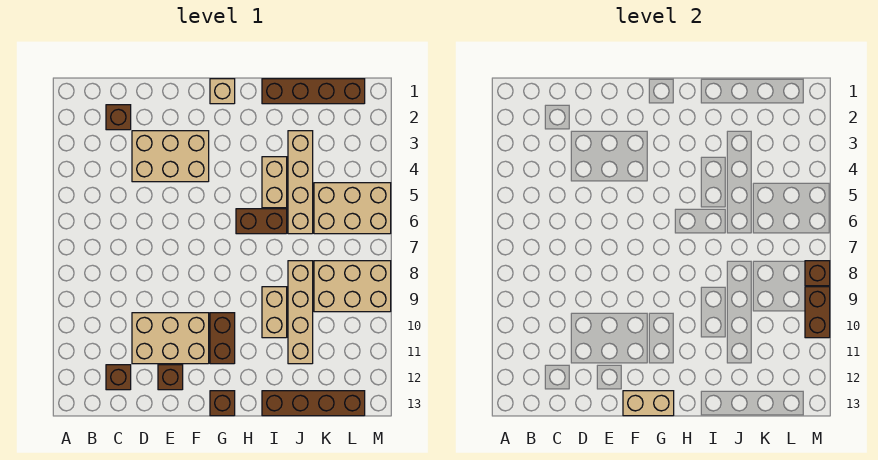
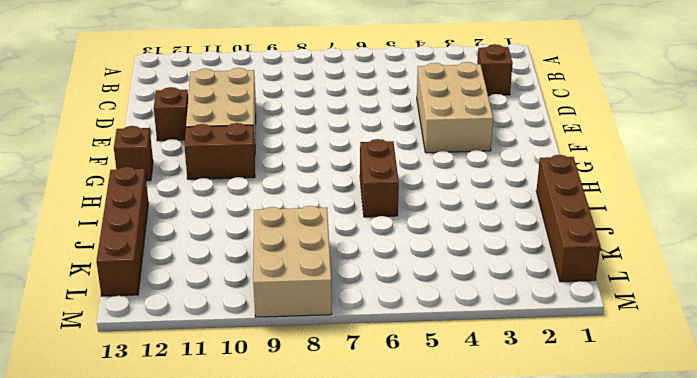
none -> brown brick C12 level 1
none -> tan brick G1 level 1
none -> tan brick I4:I5 level 1

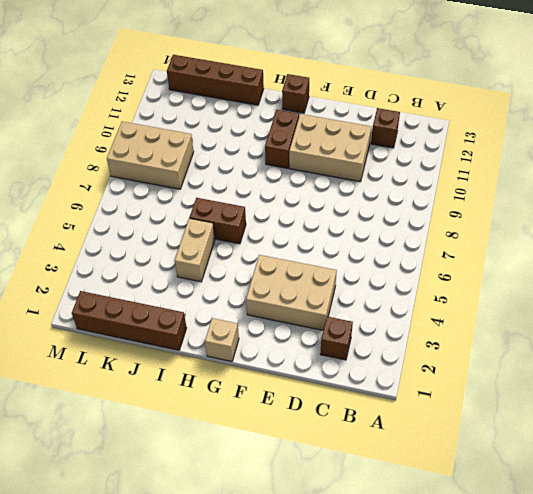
none -> brown brick E12 level 1
none -> tan brick I9:I10 level 1
none -> tan brick J3:J6 level 1

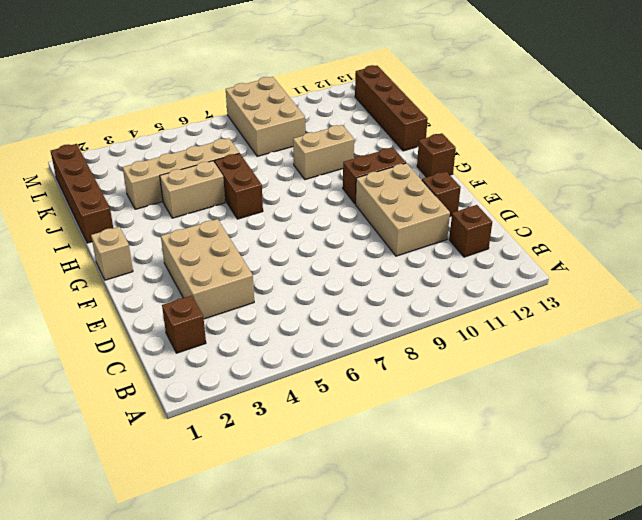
none -> tan brick J8:J11 level 1
none -> tan brick K5:M6 level 1
none -> tan brick F13:G13 level 2

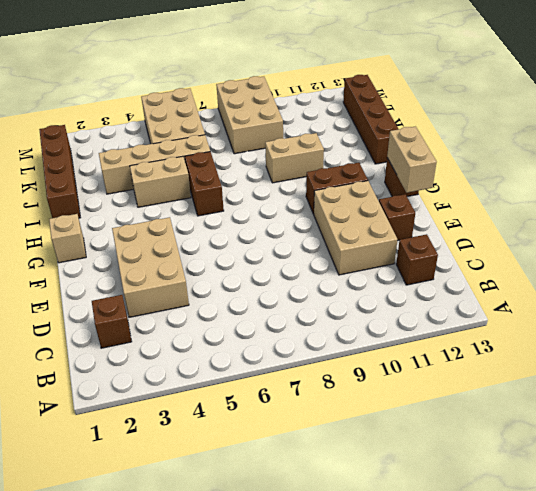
none -> tan brick J8:J11 level 1
none -> brown brick M8 level 2
none -> brown brick M9:M10 level 2

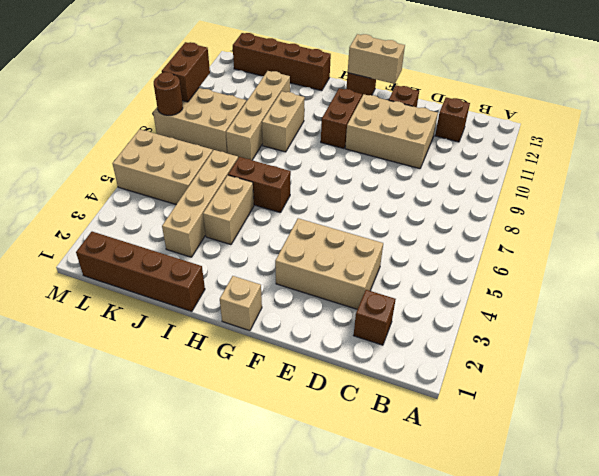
brown round brick M8 level 2 -> brown brick M8 level 2

